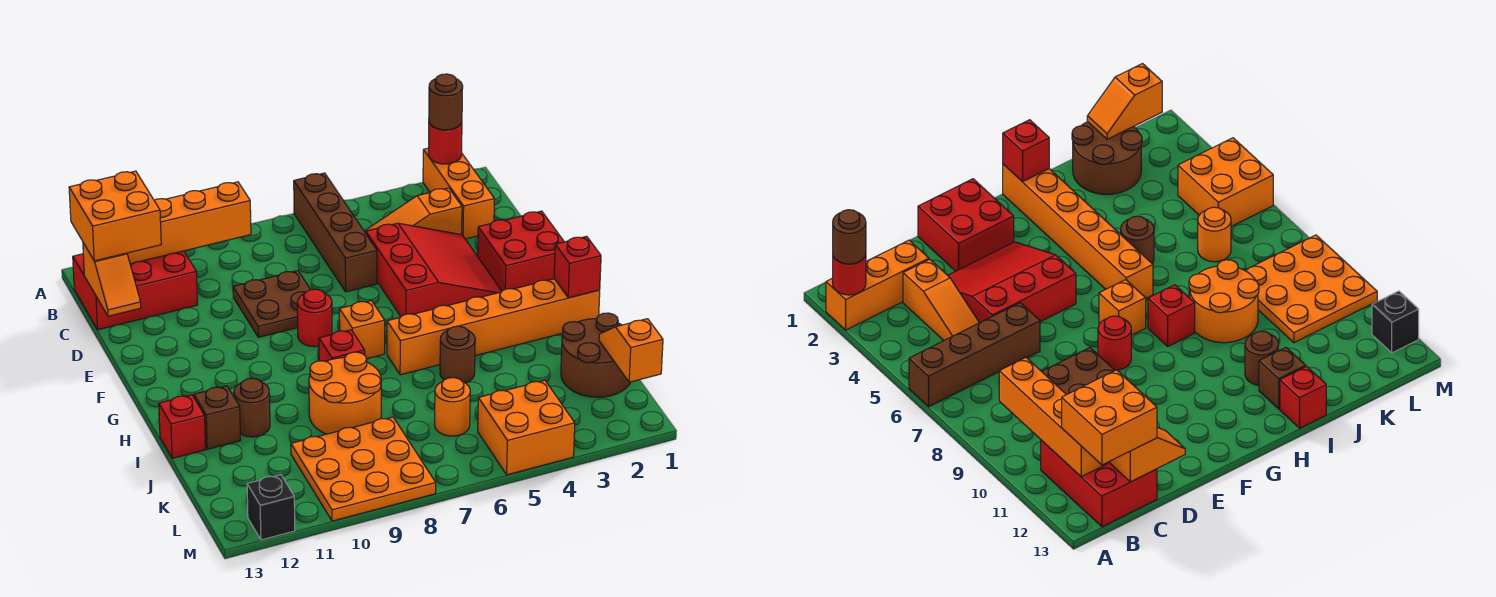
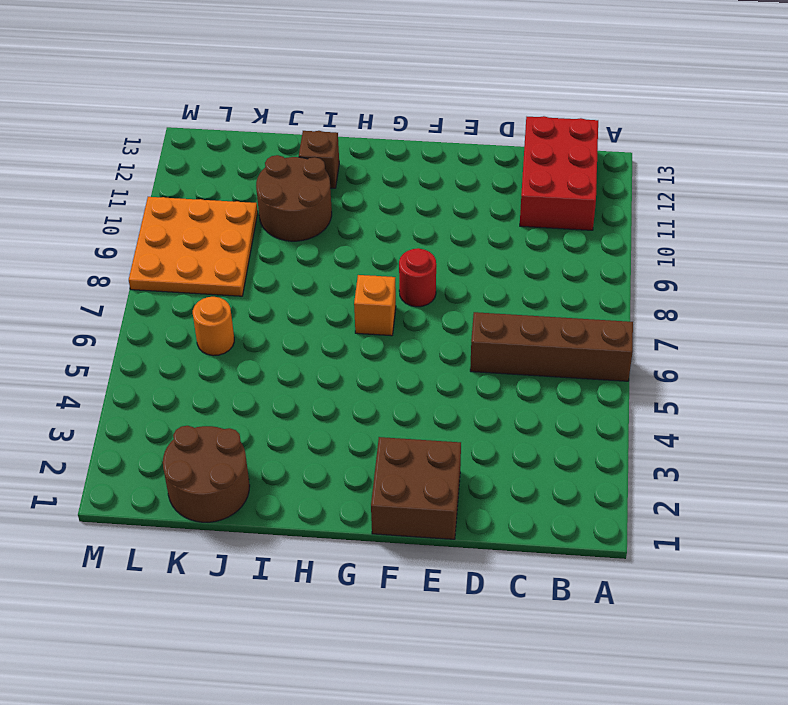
brown brick E1:F2 level 1 -> red brick E1:F2 level 1
brown round brick I10:J11 level 1 -> brown round brick I11 level 1
none -> orange brick A2:C2 level 1
none -> orange slope C3:C5 level 1 top 3
none -> red slope D3:F5 level 1 top 5

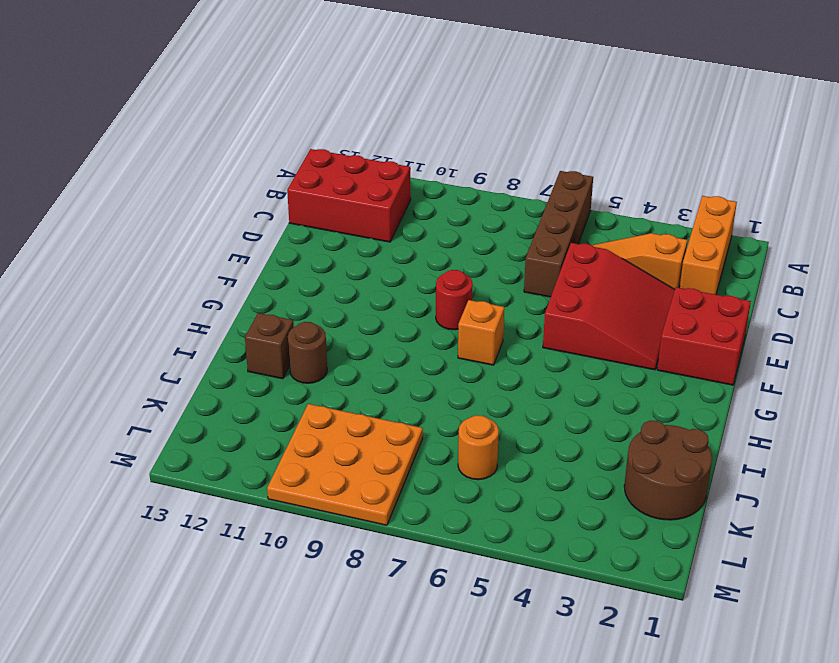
none -> brown plate D8:E9 level 1
none -> orange brick H1:H6 level 1
none -> red brick H8 level 1

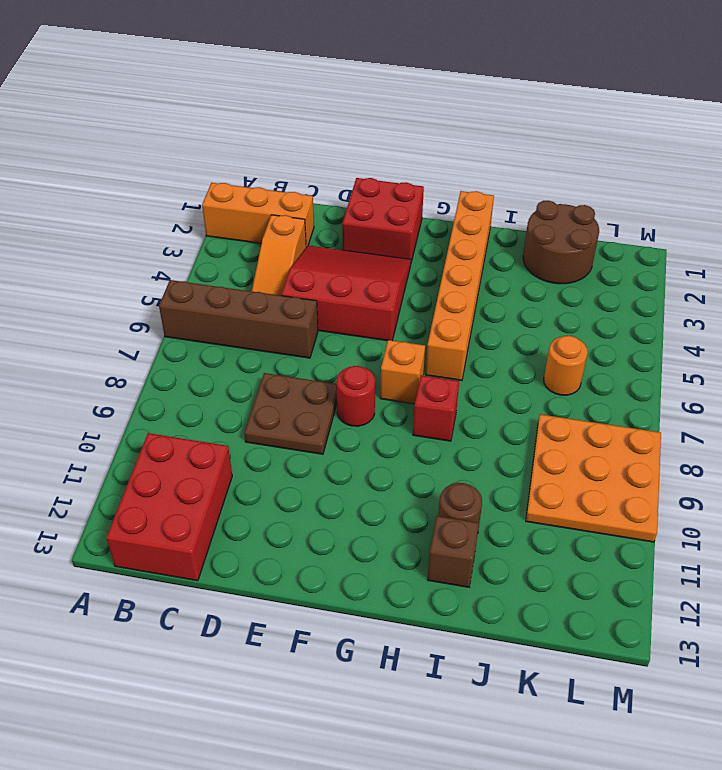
none -> brown round brick I5 level 1
none -> orange round brick I8:J9 level 1
none -> red brick I13 level 1

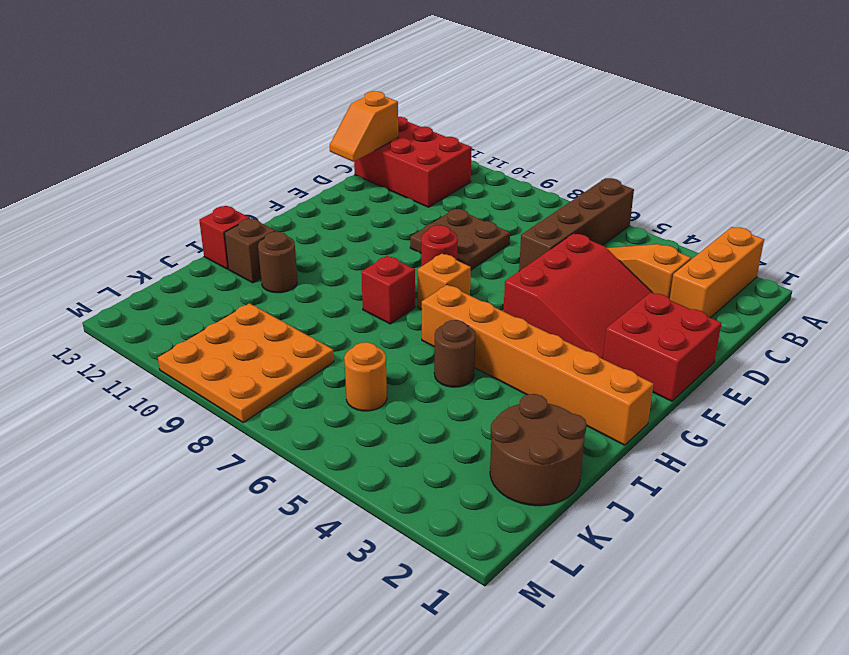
none -> orange round brick I8:J9 level 1
none -> orange brick L4:M5 level 1
none -> black brick M12 level 1

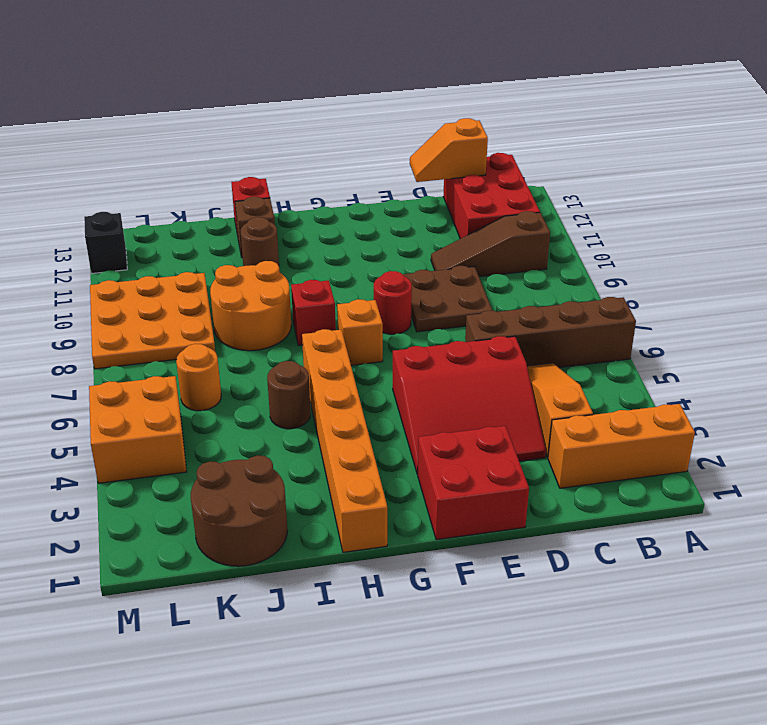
brown slope B10:D10 level 1 top B -> none
none -> red round brick A2 level 2
none -> orange brick B9:B12 level 2
none -> red brick H1 level 2

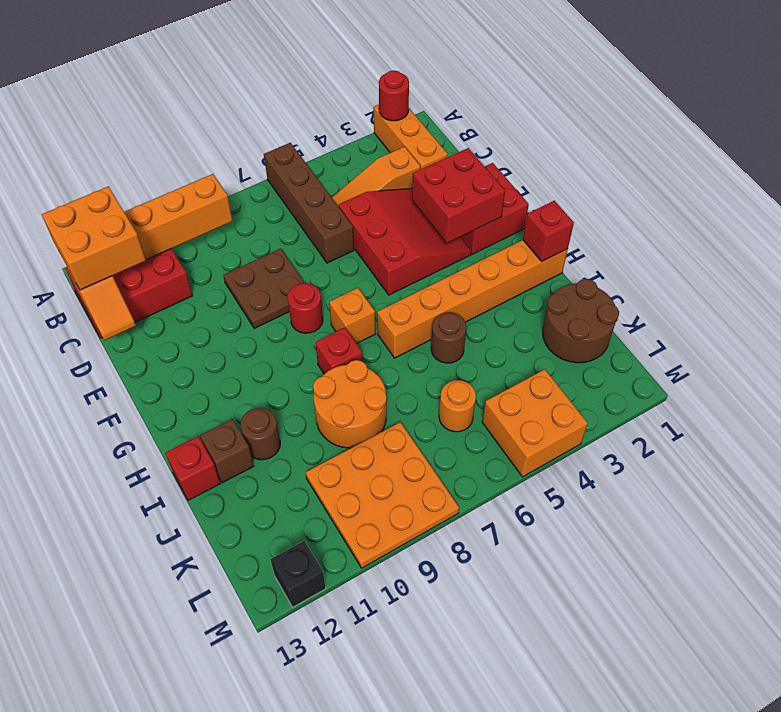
red brick E2:F3 level 2 -> none
none -> orange slope K1:L1 level 2 top L
none -> brown round brick A2 level 3

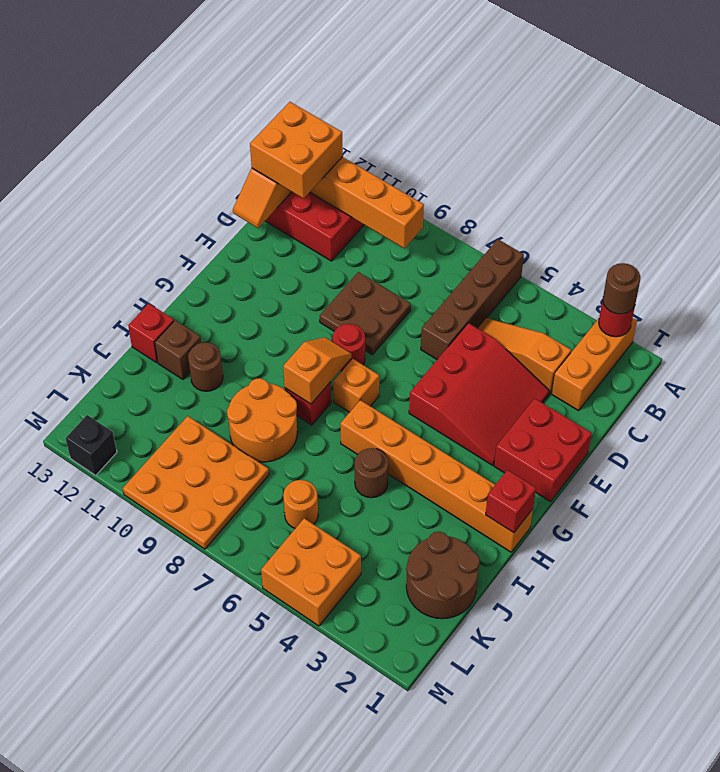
orange slope G8:H8 level 2 top H -> orange slope K1:L1 level 2 top L

